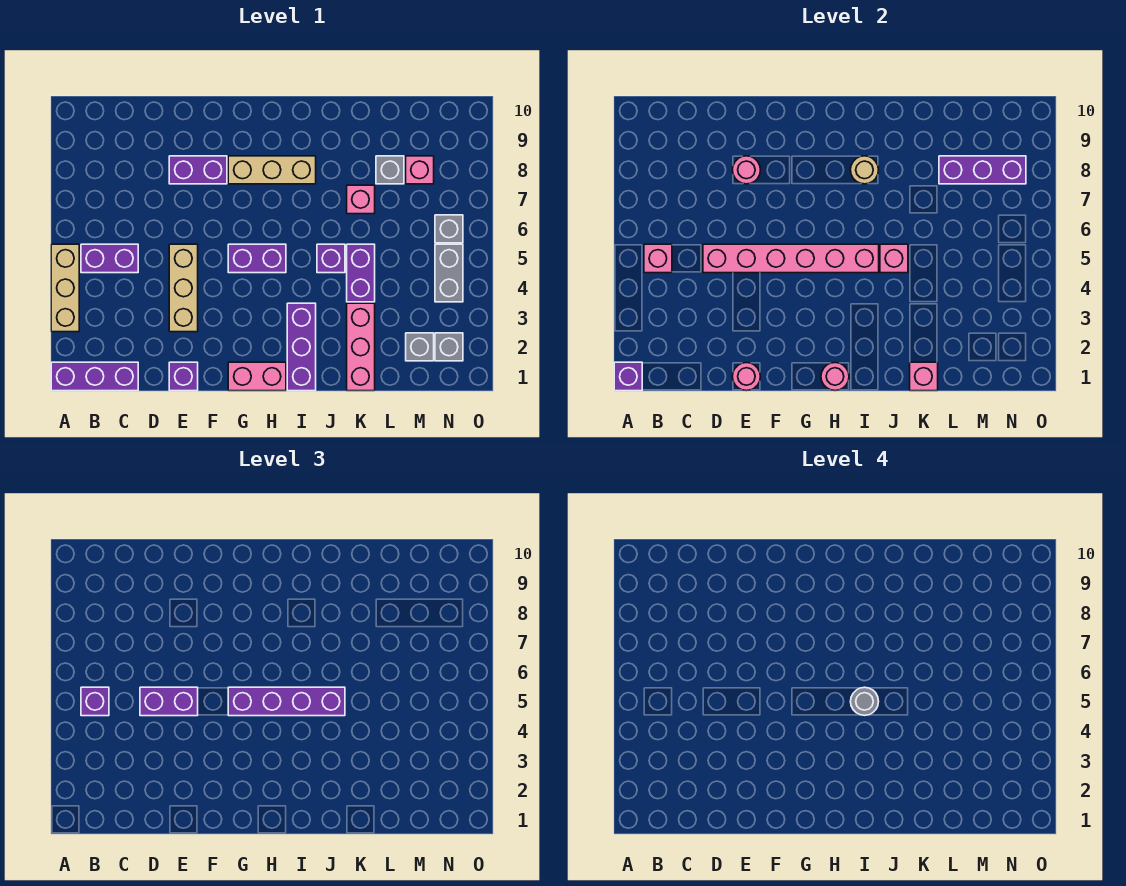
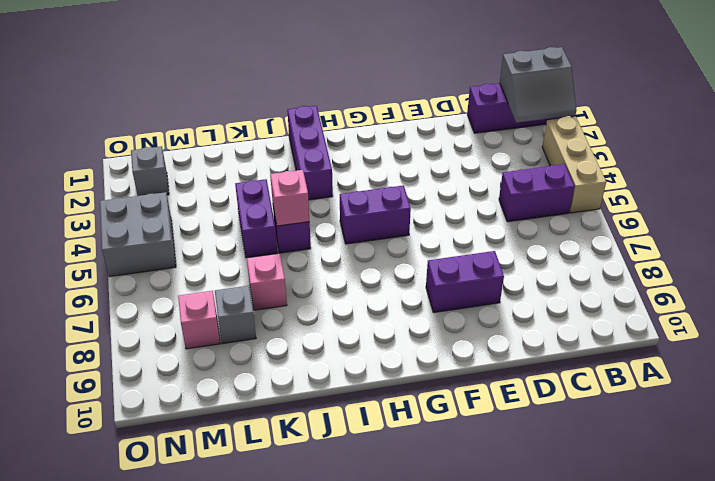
grey slope A1:B2 level 2 top 1 -> purple brick A1 level 2
grey brick N4:O5 level 1 -> grey brick N4:N5 level 1
none -> purple brick E1 level 1
none -> tan brick E3:E5 level 1
none -> pink brick G1:H1 level 1
none -> tan brick G8:I8 level 1

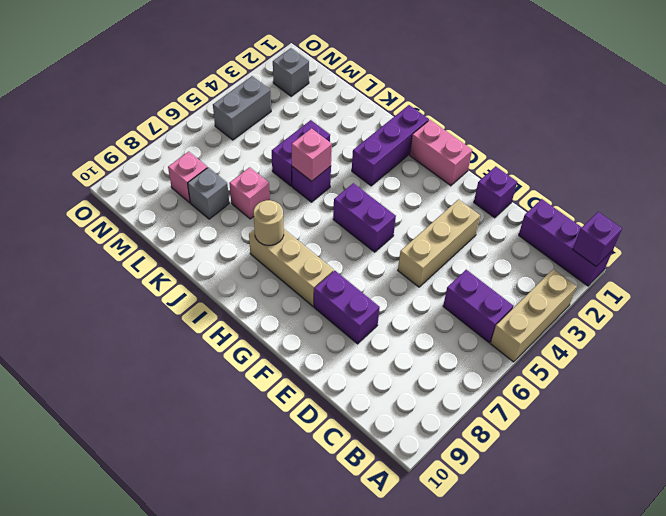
none -> pink brick K1:K3 level 1
none -> grey brick M2 level 1
none -> grey brick N6 level 1
none -> pink brick B5 level 2

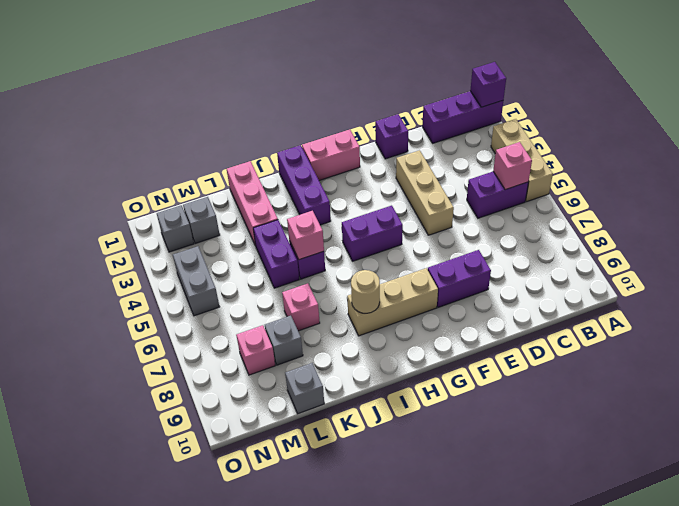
grey brick L10 level 1 -> grey brick N6 level 1
none -> pink brick D5:I5 level 2
none -> pink round brick E1 level 2
none -> pink round brick E8 level 2
none -> pink round brick H1 level 2

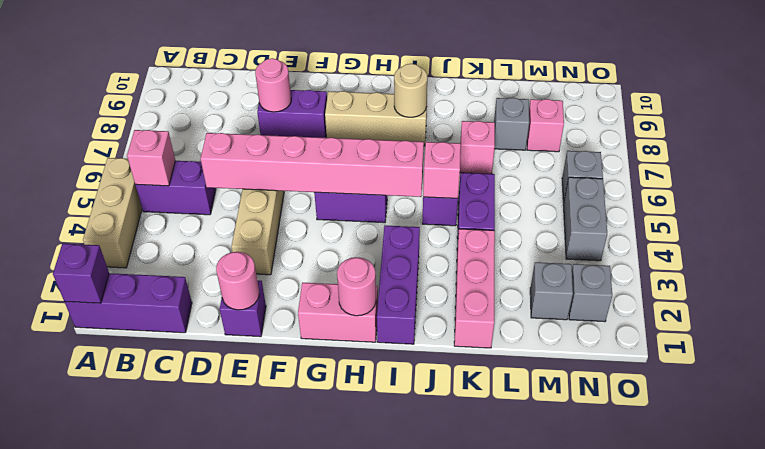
none -> pink brick K1 level 2
none -> purple brick L8:N8 level 2
none -> purple brick B5 level 3
none -> purple brick D5:E5 level 3

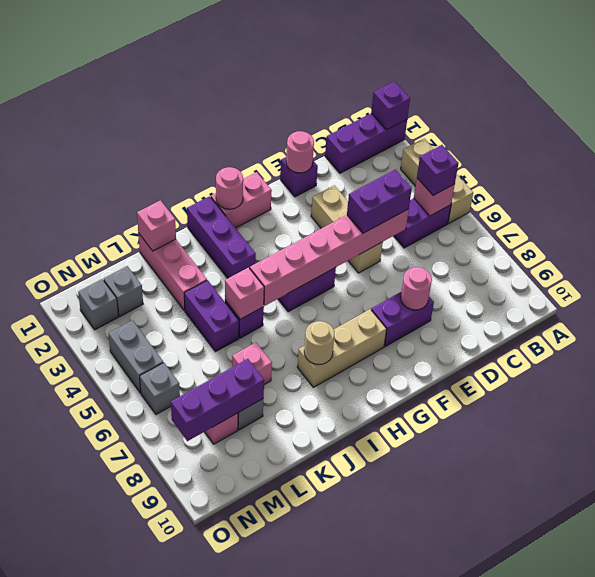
none -> purple brick G5:J5 level 3
none -> grey round brick I5 level 4

